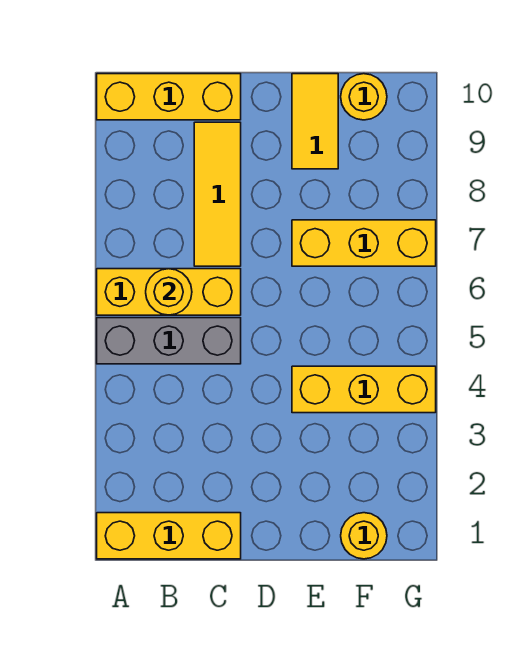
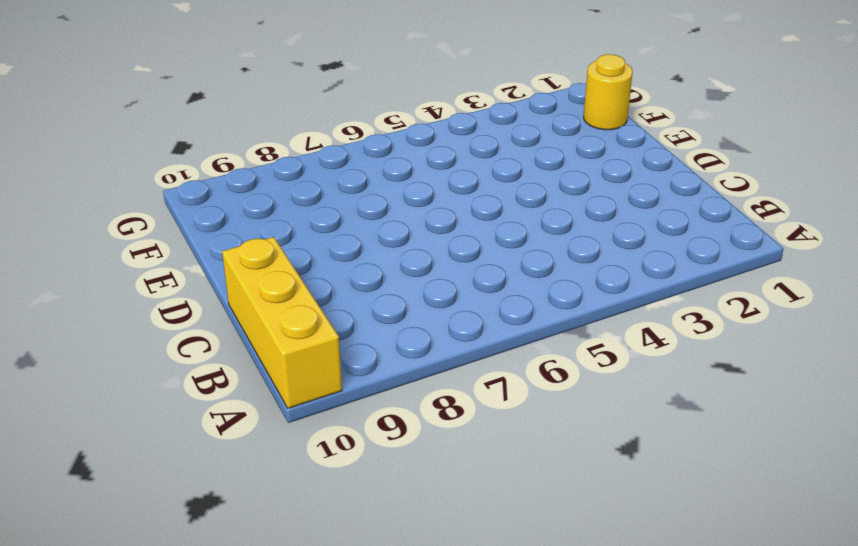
none -> yellow brick A1:C1 level 1
none -> grey brick A5:C5 level 1

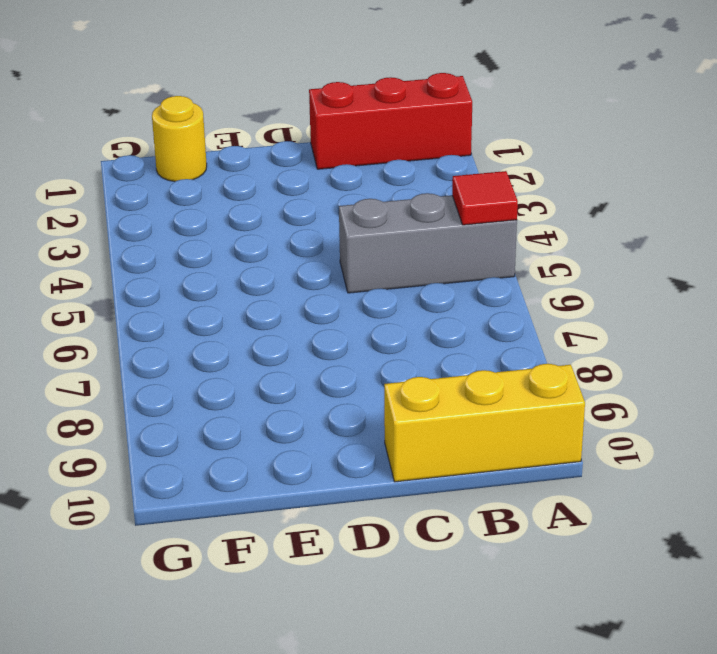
red brick A1:C1 level 1 -> yellow brick A1:C1 level 1
red tile A5 level 2 -> none
none -> yellow brick A6:C6 level 1
none -> yellow tile C7:C9 level 1

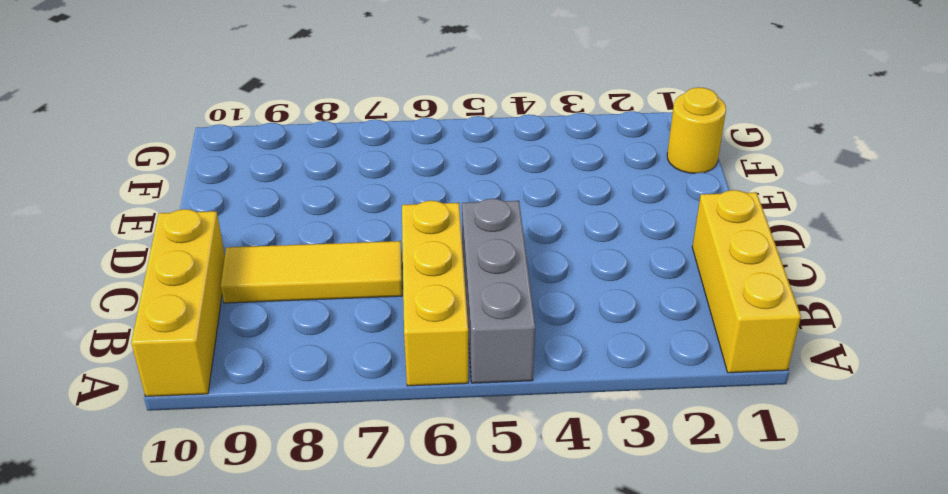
none -> yellow brick E4:G4 level 1
none -> yellow brick E7:G7 level 1

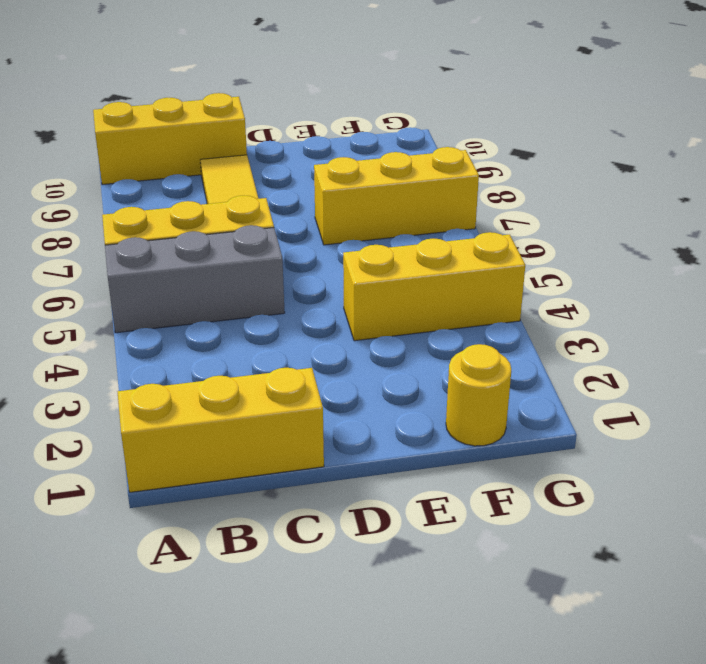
none -> yellow tile E9:E10 level 1
none -> yellow round brick F10 level 1

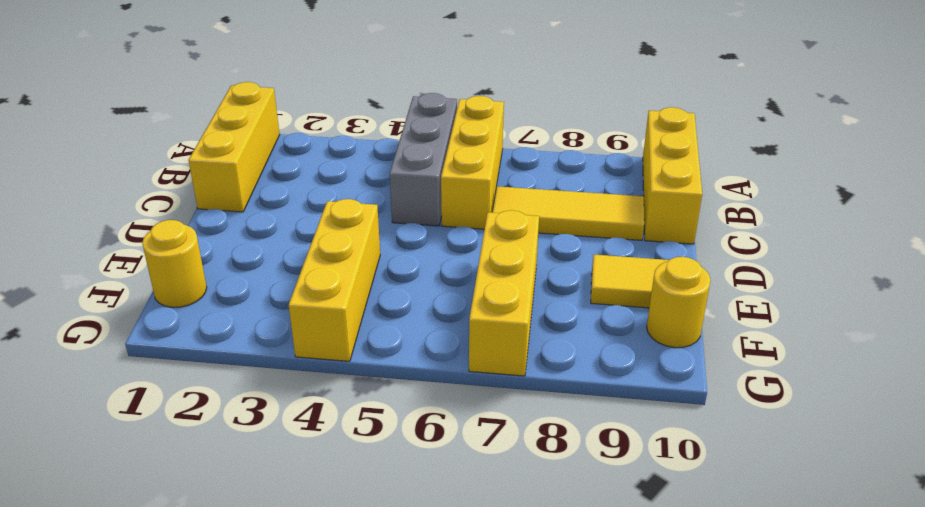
none -> yellow round brick B6 level 2

